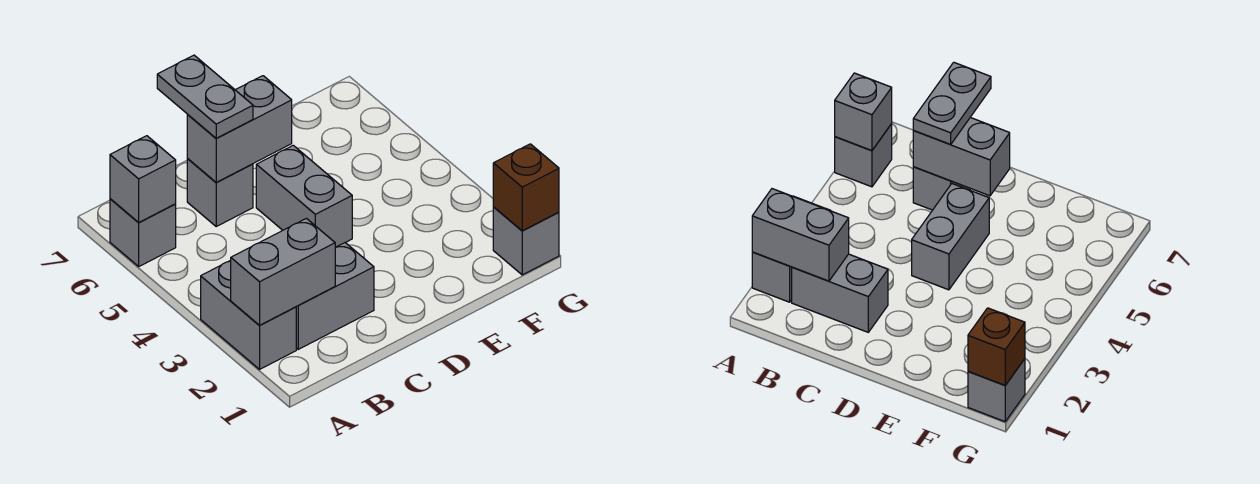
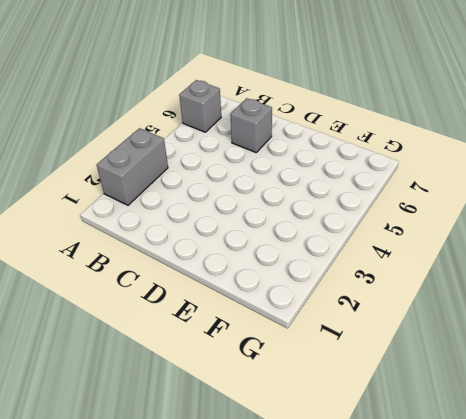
none -> grey brick B2:C2 level 1
none -> grey brick D4:D5 level 1

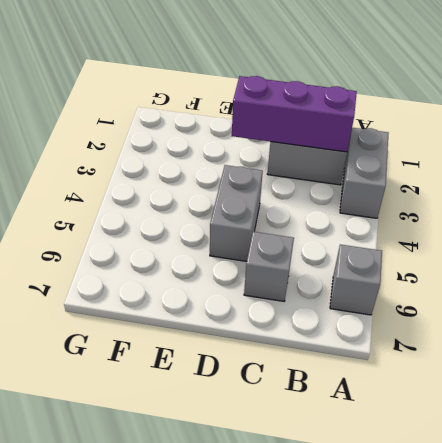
purple brick B2:D2 level 2 -> grey brick A2:B2 level 2
none -> grey brick G1 level 1
none -> grey brick A6 level 2

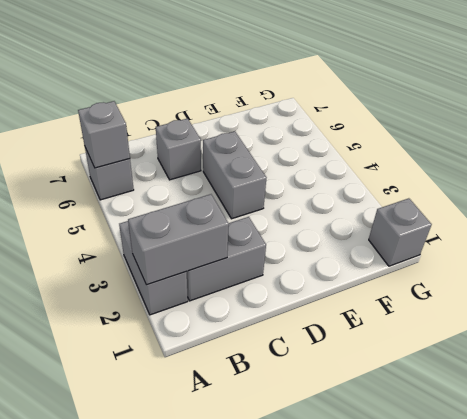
none -> grey brick C6:D6 level 2
none -> brown brick G1 level 2

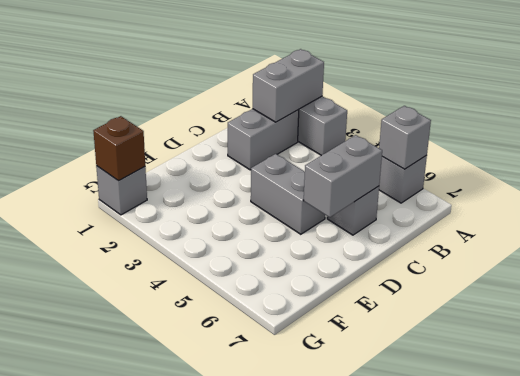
none -> grey plate C6:C7 level 3

